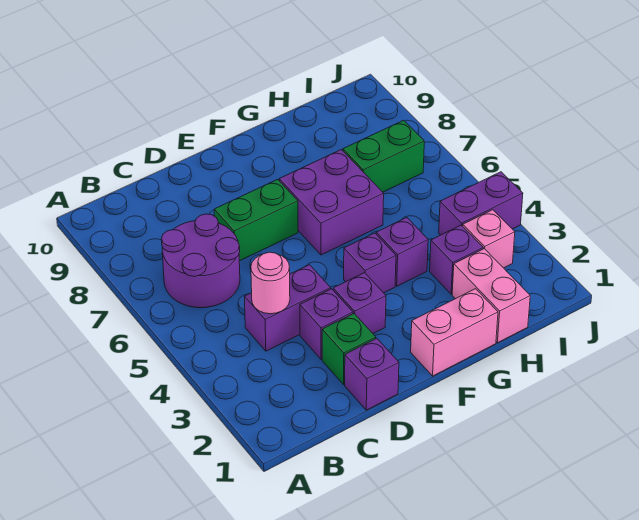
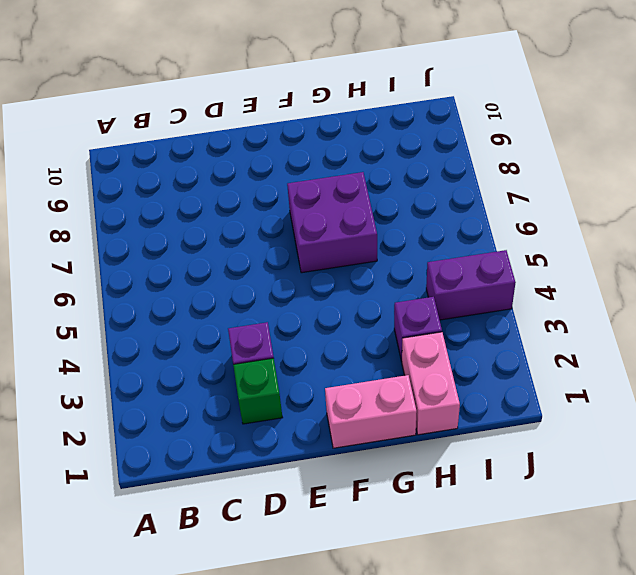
none -> purple round brick B6:C7 level 1
none -> purple brick C4:D4 level 1
none -> purple brick D1 level 1

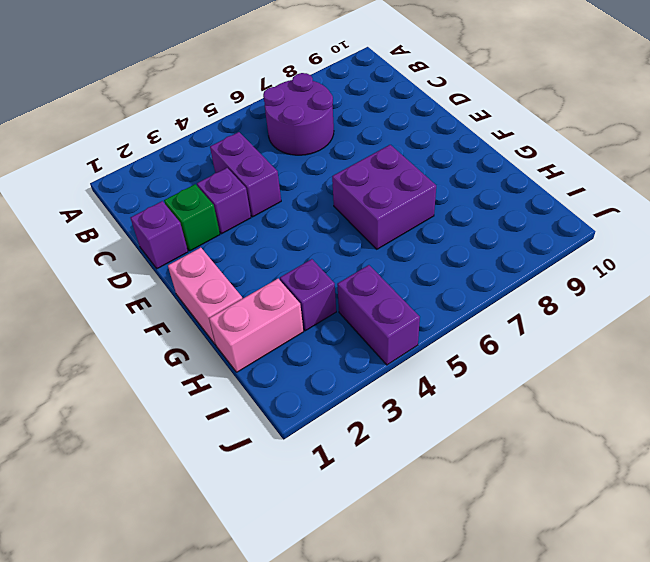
none -> green brick D7:E7 level 1
none -> purple brick E3 level 1
none -> purple brick F4 level 1

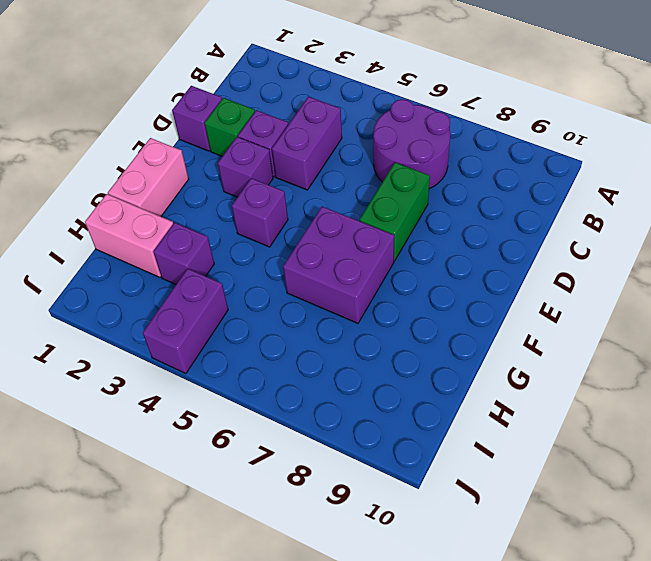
none -> purple brick G4 level 1
none -> green brick H7:I7 level 1
none -> pink brick I3 level 1

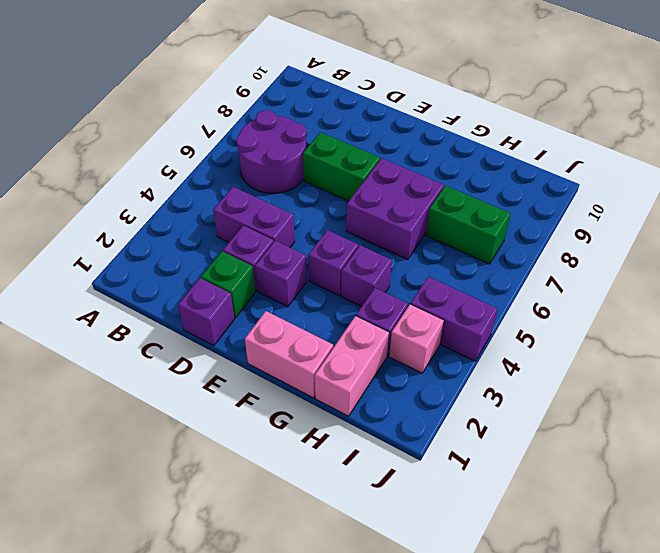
none -> pink round brick C4 level 2

